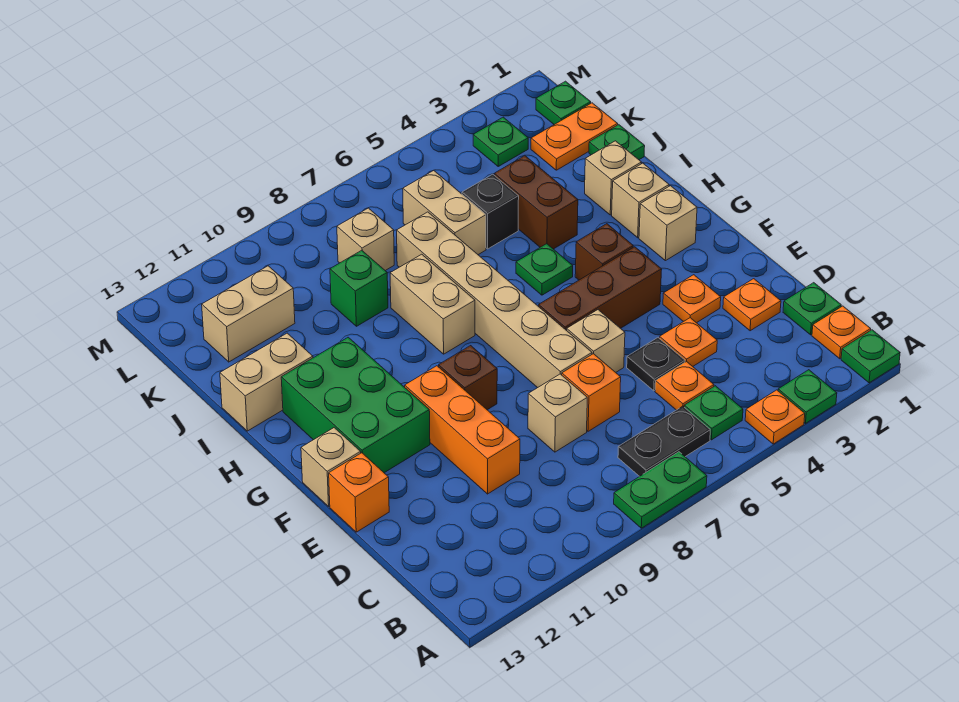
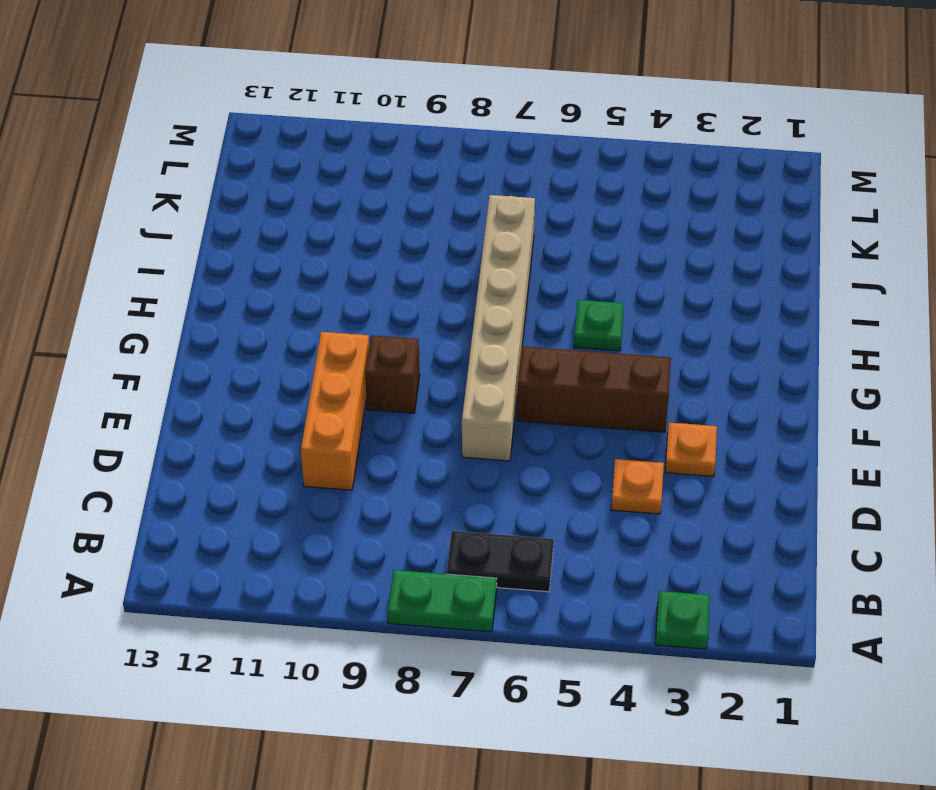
none -> green plate A1 level 1
none -> orange plate A4 level 1
none -> orange plate B1 level 1
none -> green plate B5 level 1

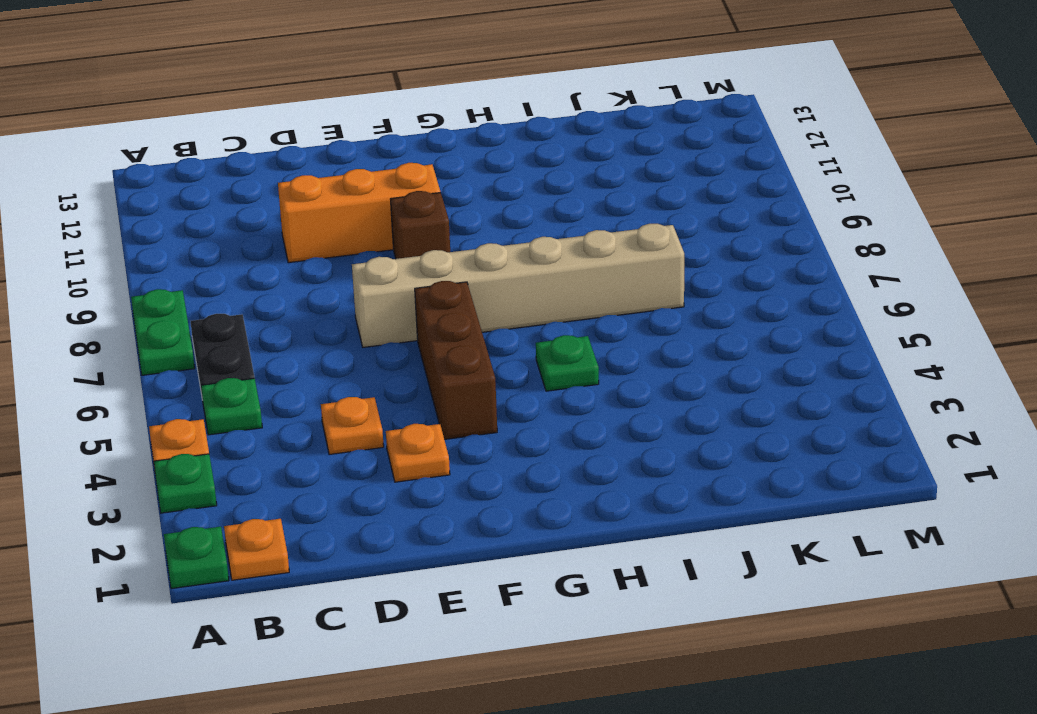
none -> green plate C1 level 1
none -> orange plate C5 level 1
none -> orange plate D2 level 1
none -> black plate D5 level 1

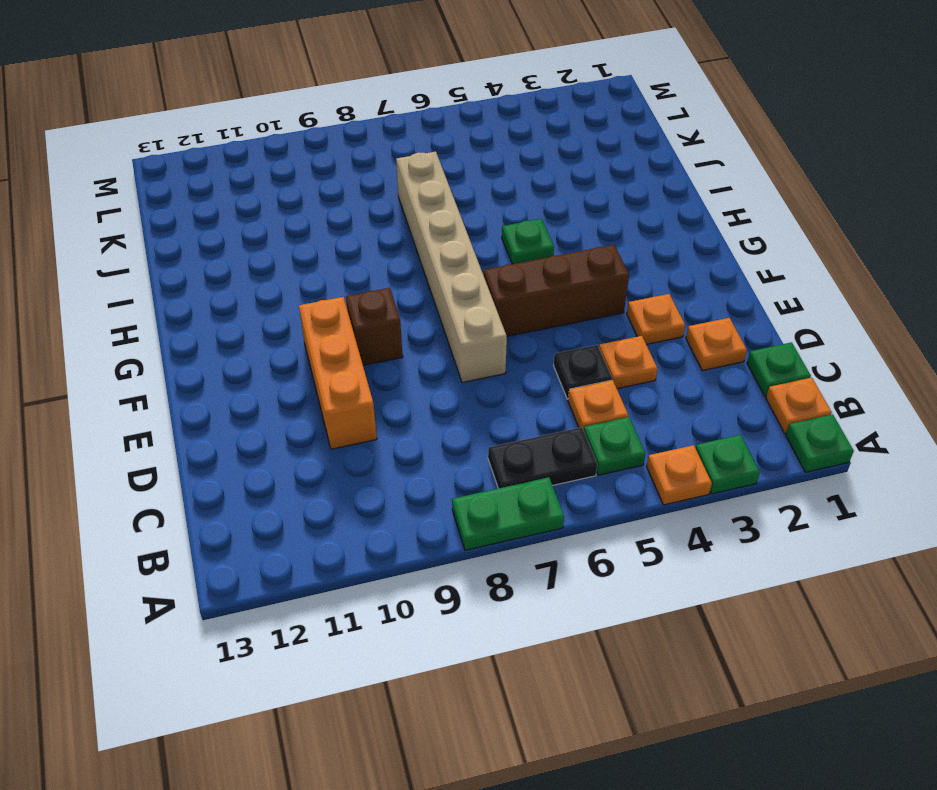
none -> orange brick D7 level 1
none -> tan brick D8 level 1
none -> tan brick E6 level 1
none -> orange brick E13 level 1

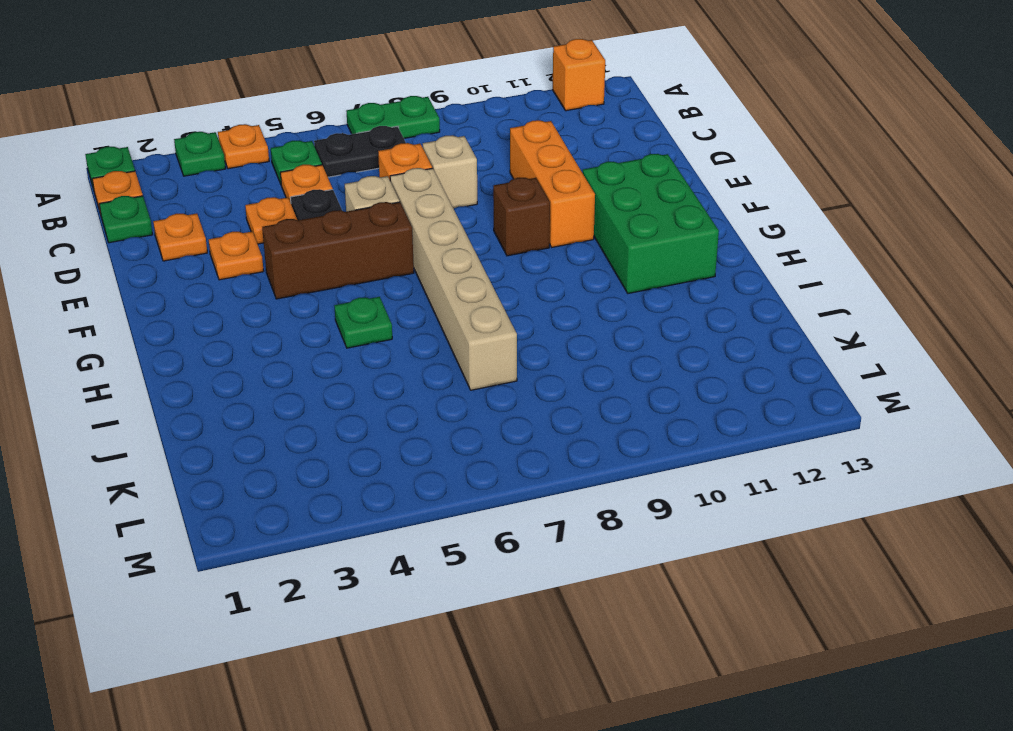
orange brick A12 level 1 -> orange brick E13 level 1
none -> tan brick F13 level 1
none -> tan brick G2 level 1
none -> brown brick G4 level 1
none -> tan brick H2 level 1

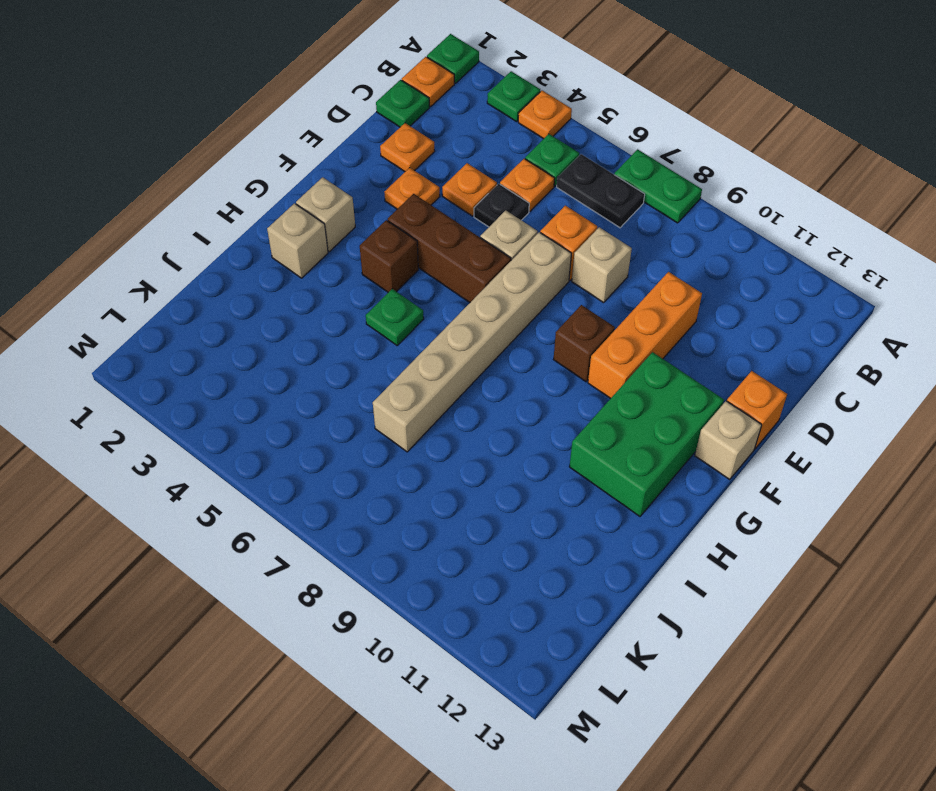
none -> tan brick H8:I8 level 1
none -> tan brick I2 level 1
none -> brown brick I4:J4 level 1
none -> tan brick I12:I13 level 1

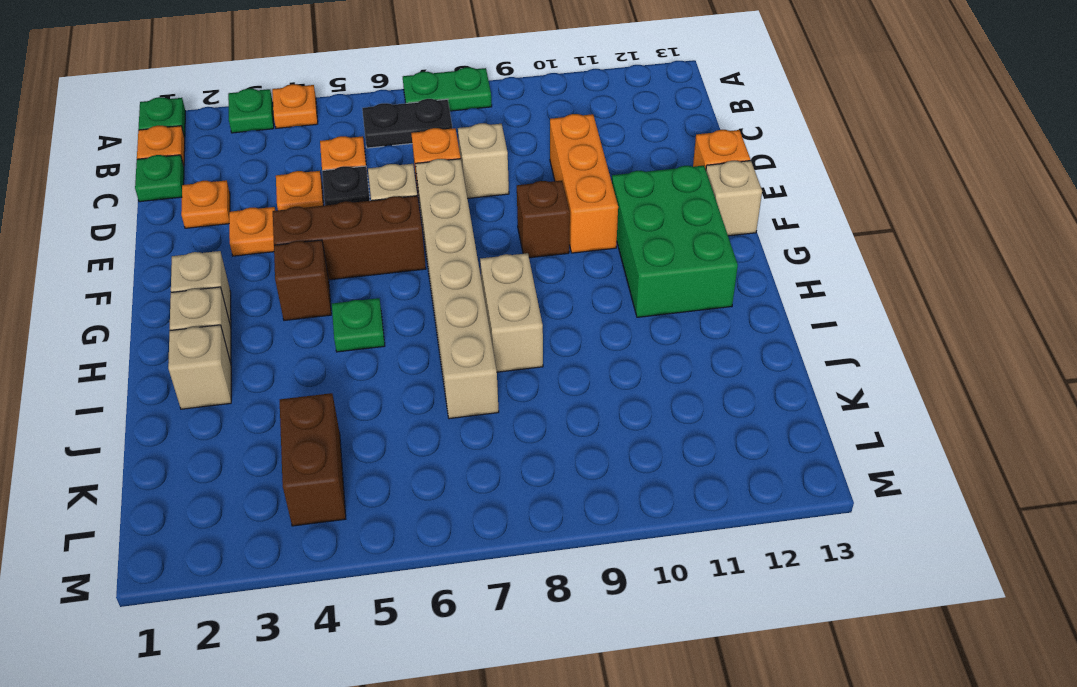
brown brick K4:L4 level 1 -> brown brick I4:J4 level 1
none -> green plate B5 level 1
none -> tan brick I12:I13 level 1
none -> green plate J1 level 1
none -> black brick J5 level 1

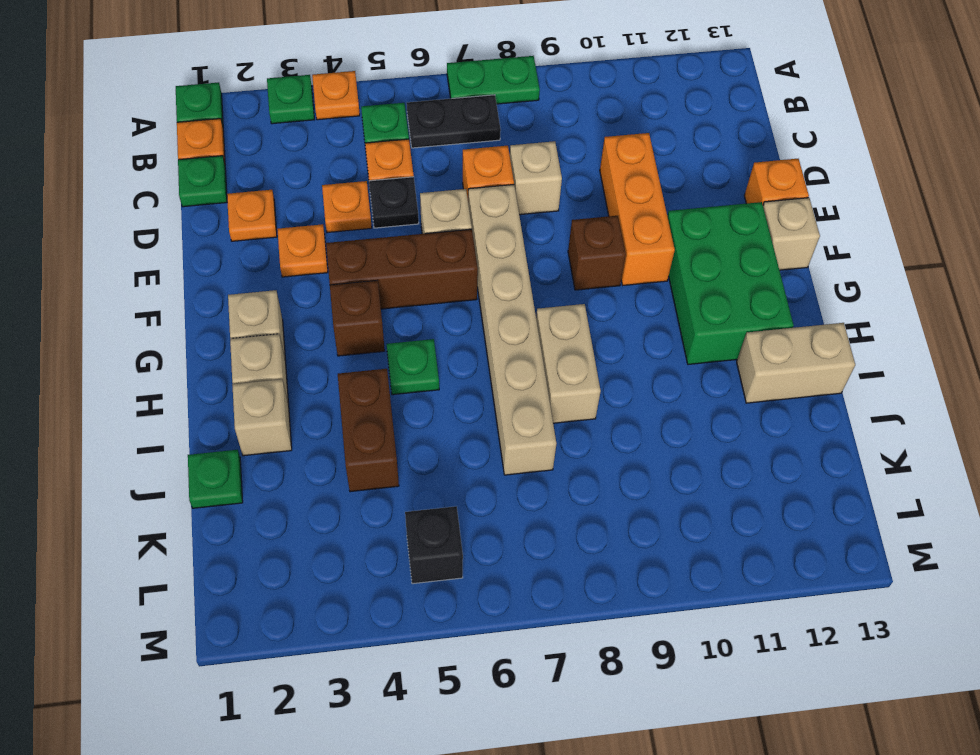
black brick L5 level 1 -> black brick J5 level 1
none -> tan brick J6:K6 level 1
none -> green brick J9 level 1
none -> orange plate K1:K2 level 1
none -> tan brick K8 level 1

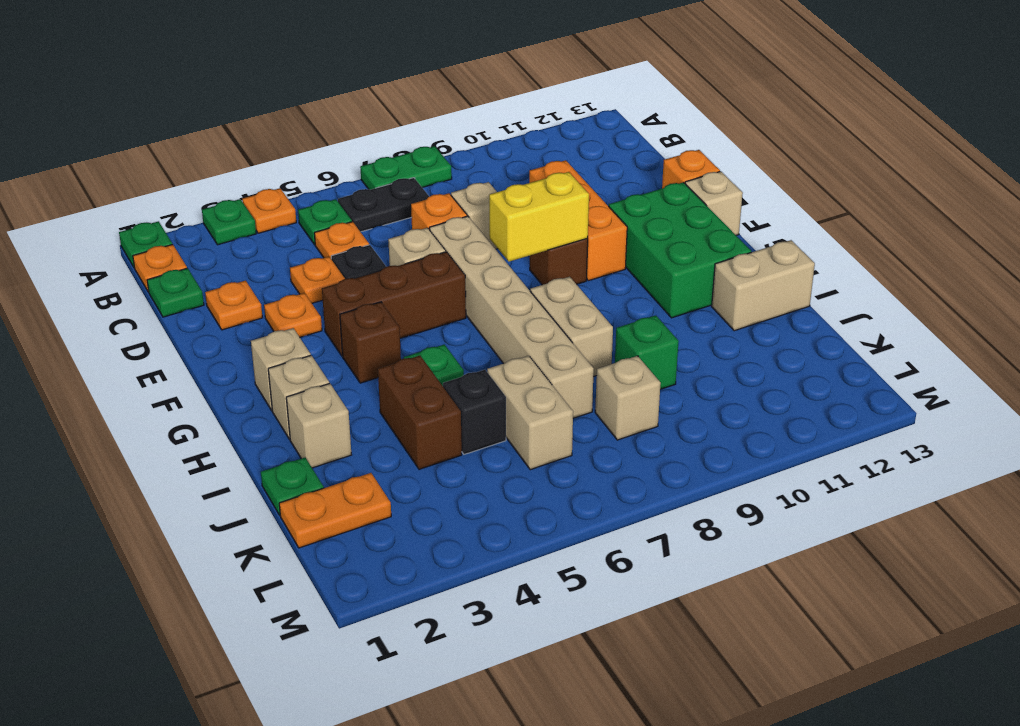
yellow brick F8:F9 level 2 -> none
none -> tan brick K11:K12 level 1
none -> green plate L1 level 1
none -> green plate L3 level 1

